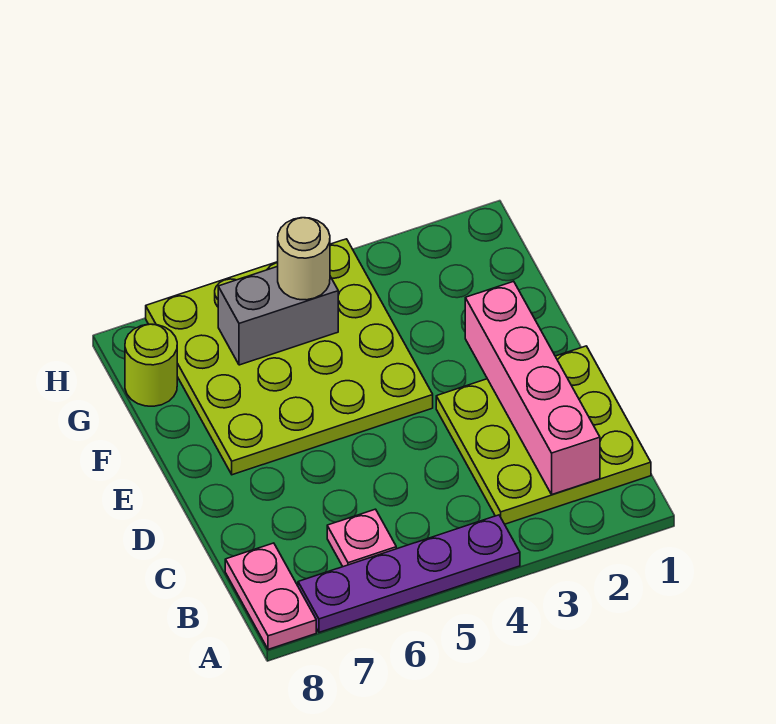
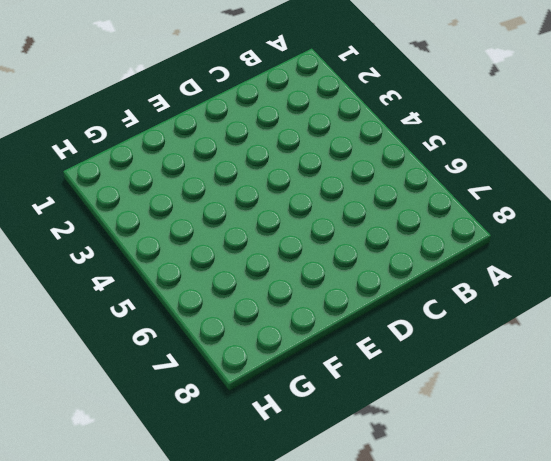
none -> purple plate A4:A7 level 1
none -> pink plate A8:B8 level 1

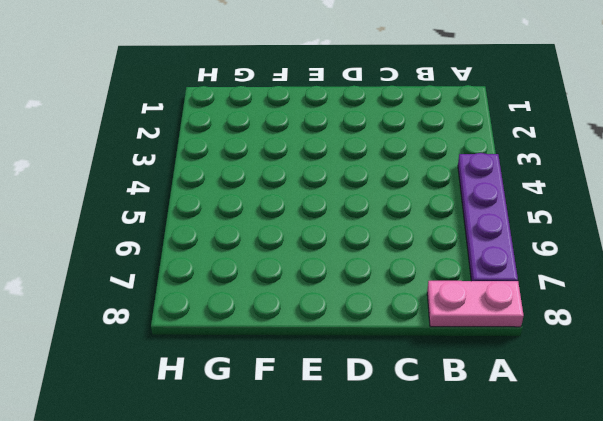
none -> lime plate B1:D3 level 1
none -> pink plate B6 level 1

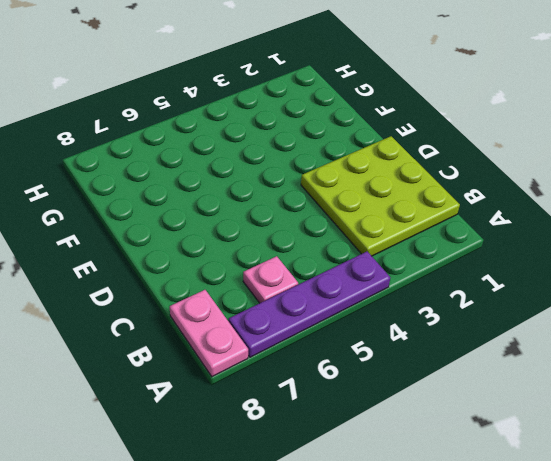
none -> lime plate E4:H7 level 1
none -> lime round brick G8 level 1

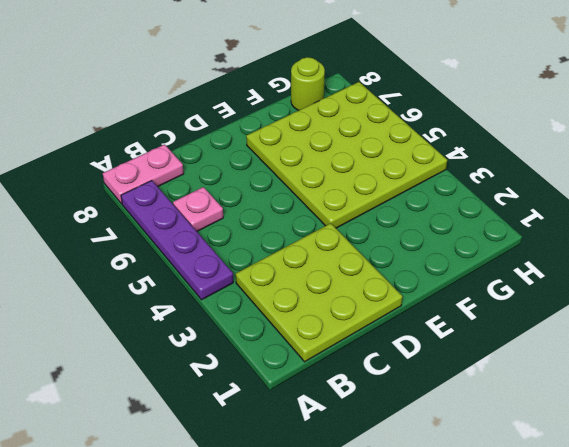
none -> pink brick B2:E2 level 2
none -> grey brick G5:G6 level 2

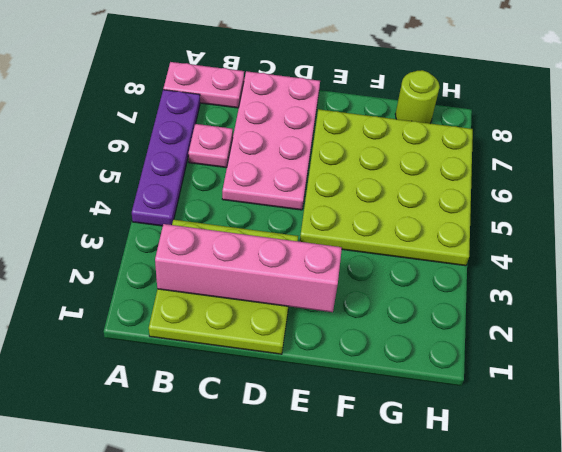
pink plate C5:D8 level 1 -> none
none -> grey brick G5:G6 level 2
none -> tan round brick G5 level 3

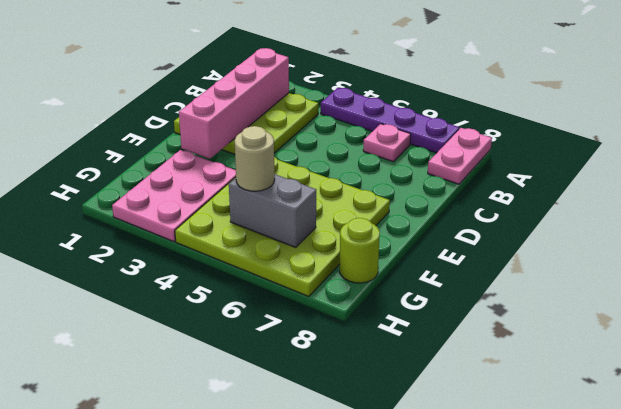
pink plate F2:H3 level 1 -> none

